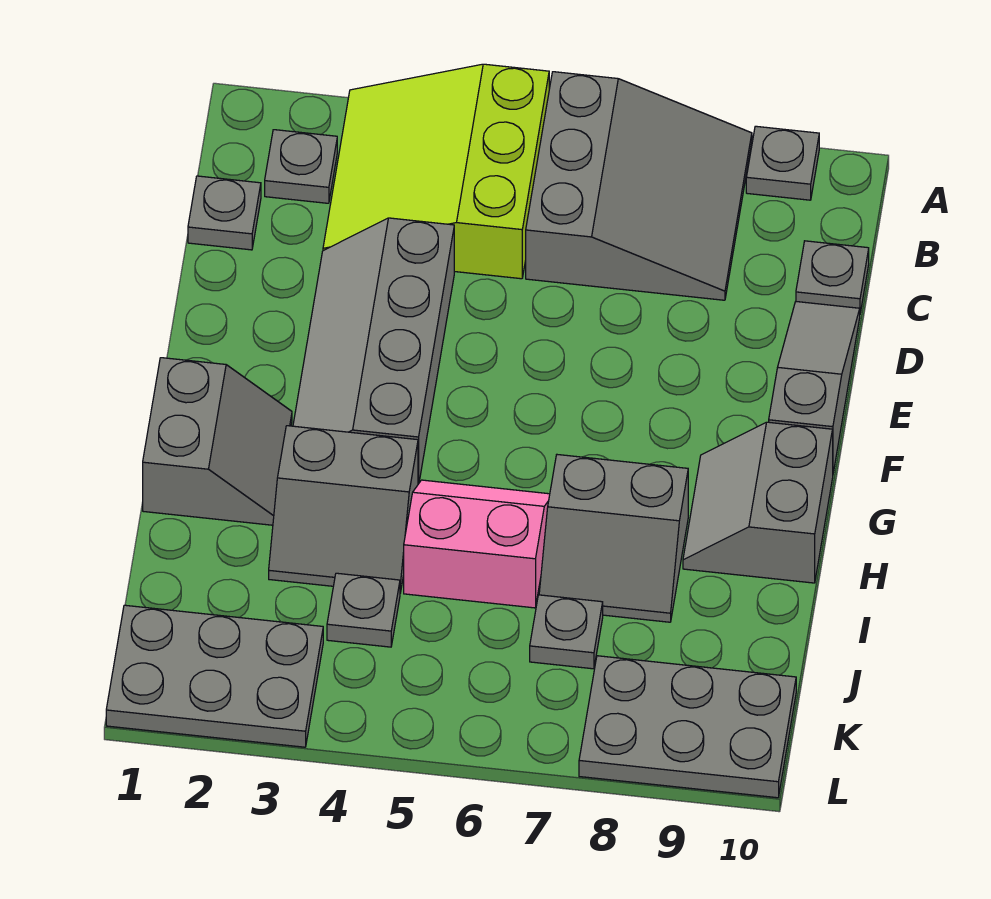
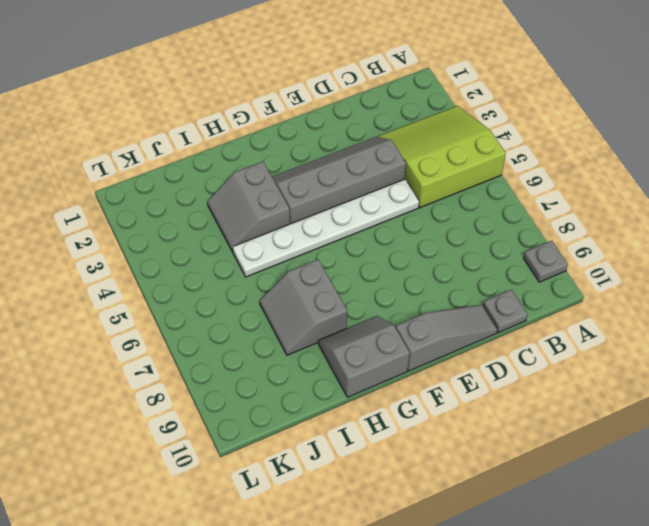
white plate D5:I5 level 1 -> pink slope H5:I6 level 1 top I
none -> grey slope A6:C8 level 1 top 6
none -> grey plate B2 level 1
none -> grey plate C1 level 1

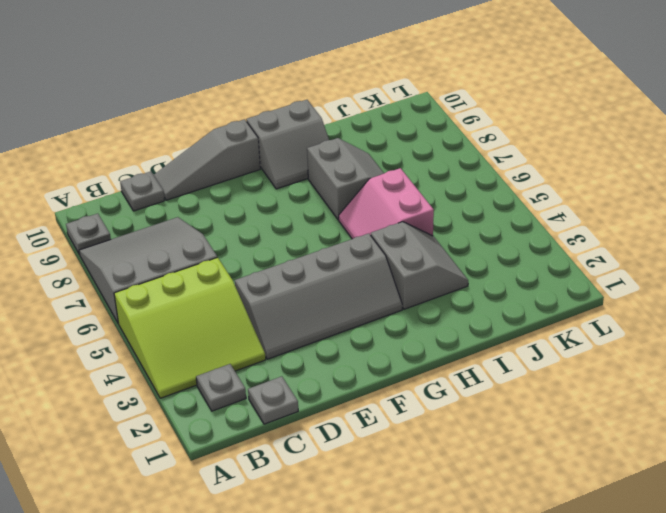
none -> grey slope G1:H2 level 1 top 1
none -> grey plate J4 level 1
none -> grey plate J7 level 1

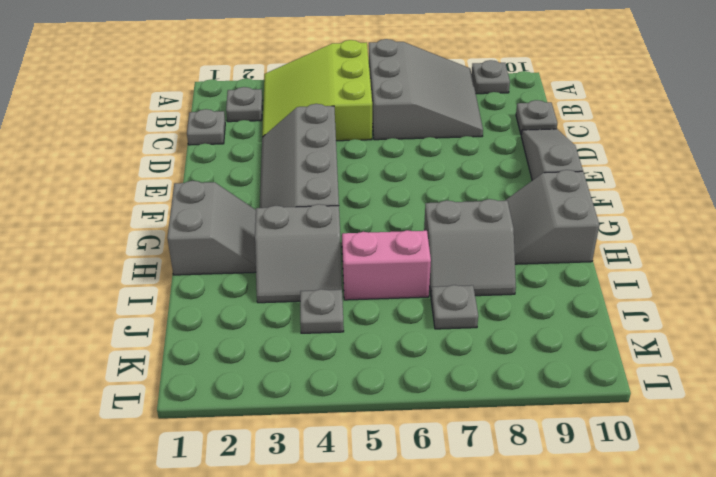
none -> grey plate K1:L3 level 1
none -> grey plate K8:L10 level 1

